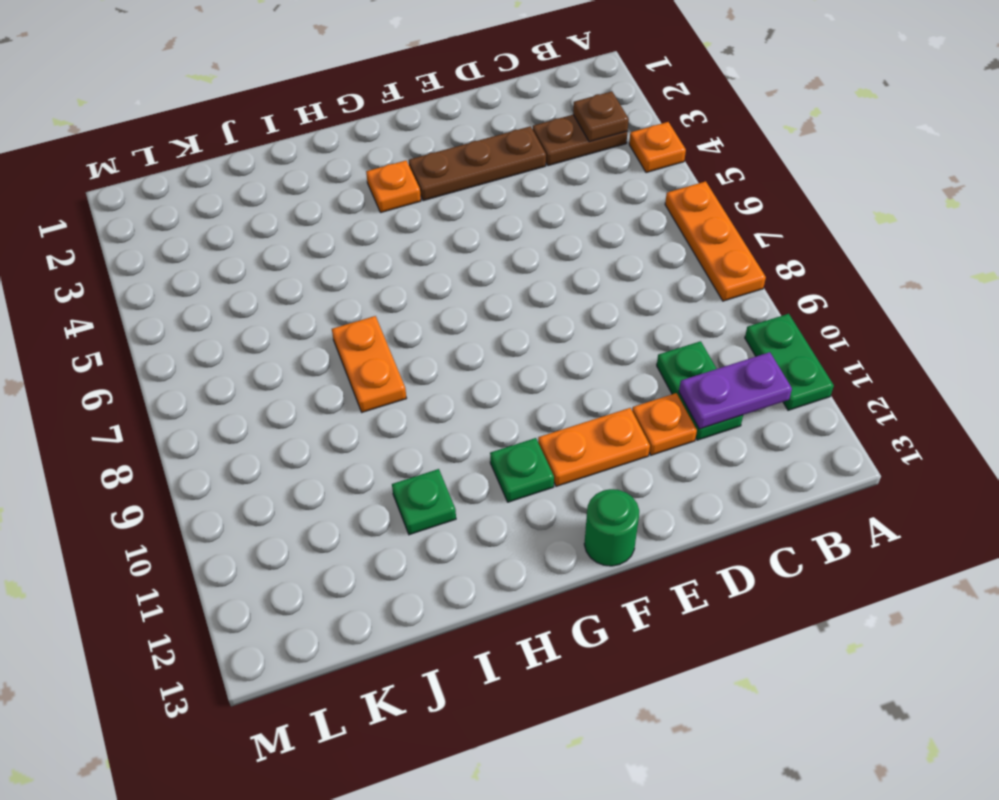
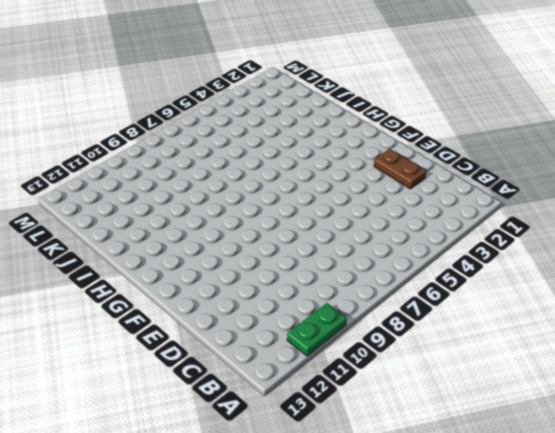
brown plate D2:E2 level 1 -> brown plate B3:C3 level 1
none -> orange plate A4 level 1
none -> orange plate A6:A8 level 1
none -> green plate C10:C11 level 1

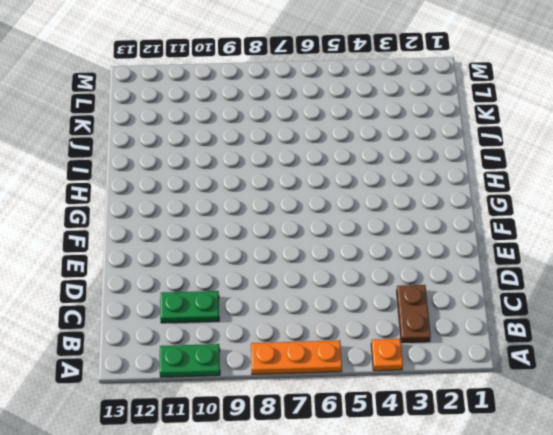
none -> brown plate D3:F3 level 1
none -> orange plate D11 level 1
none -> orange plate E11:F11 level 1

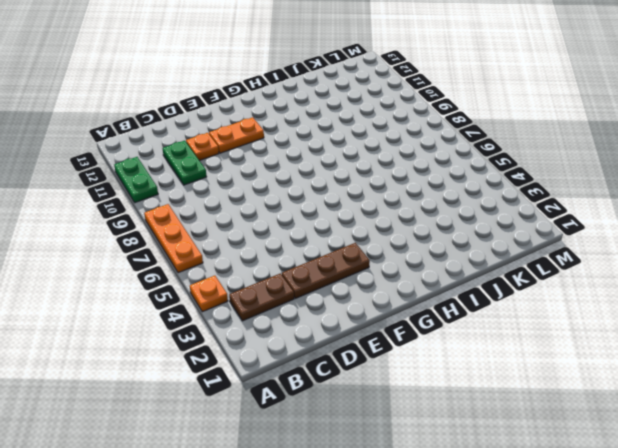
none -> green round brick F13 level 1
none -> orange plate G3 level 1
none -> green plate G11 level 1

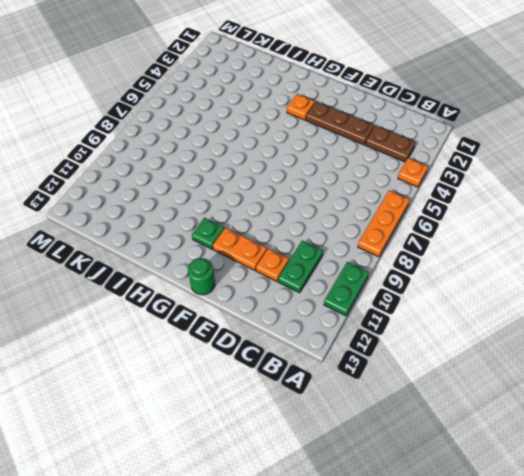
none -> orange plate I7:I8 level 1
none -> green plate I11 level 1
none -> brown plate B3 level 2

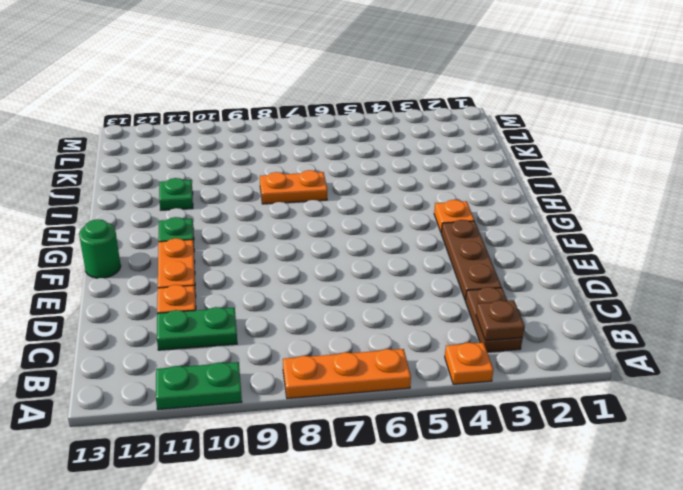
none -> purple plate B11:C11 level 2

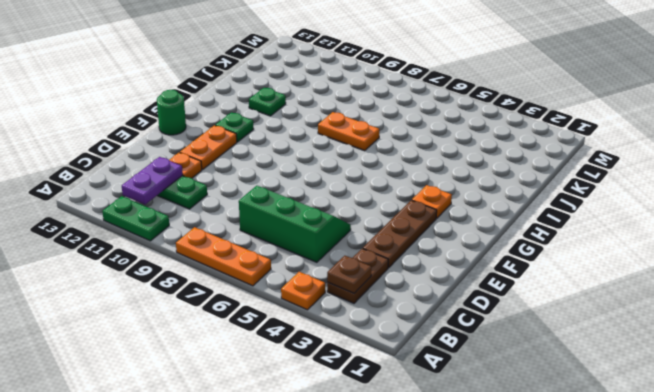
green slope C5:D7 level 1 top C -> none

